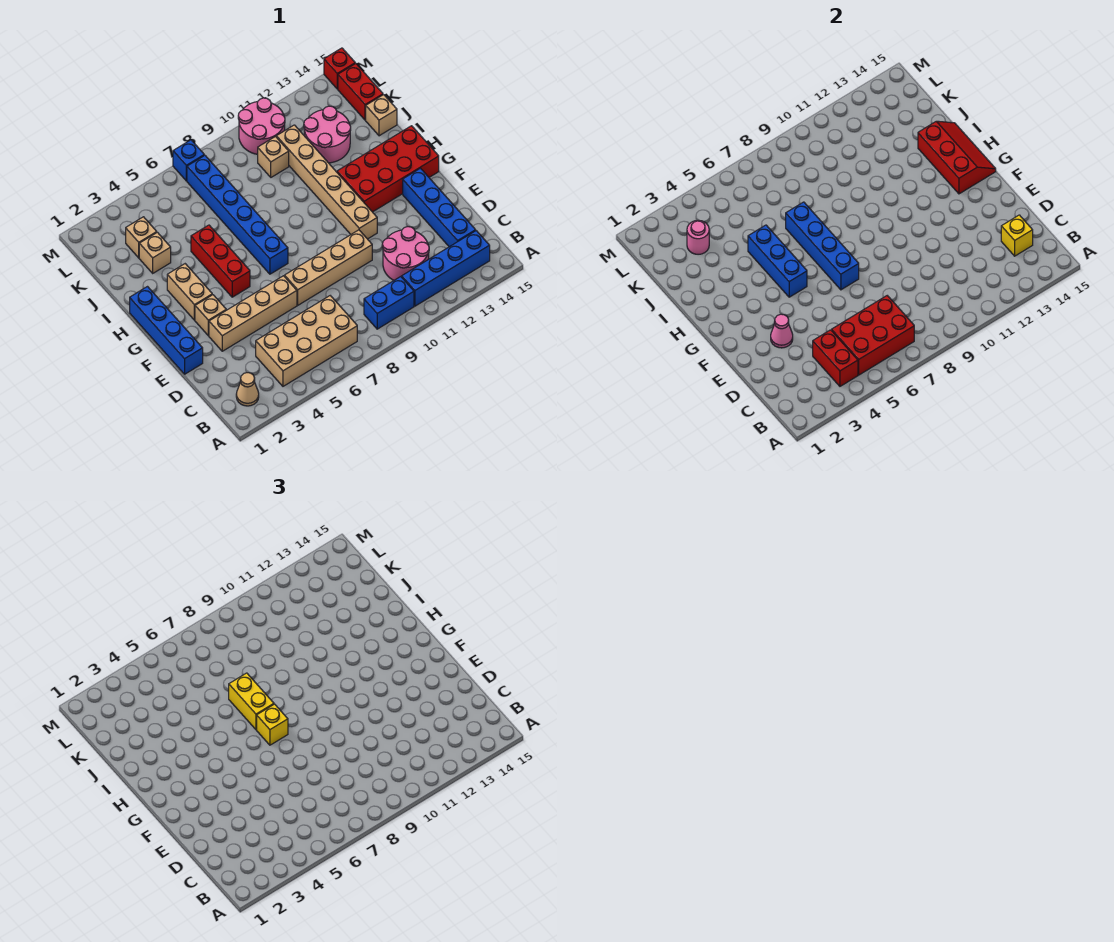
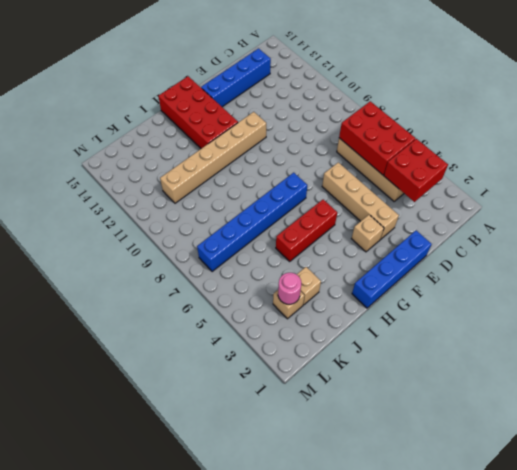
red brick B3:C4 level 2 -> red brick B4:C4 level 2
none -> tan cone B2 level 1
none -> blue brick B9:B10 level 1
none -> blue brick B11:B14 level 1
none -> pink round brick C11:D12 level 1

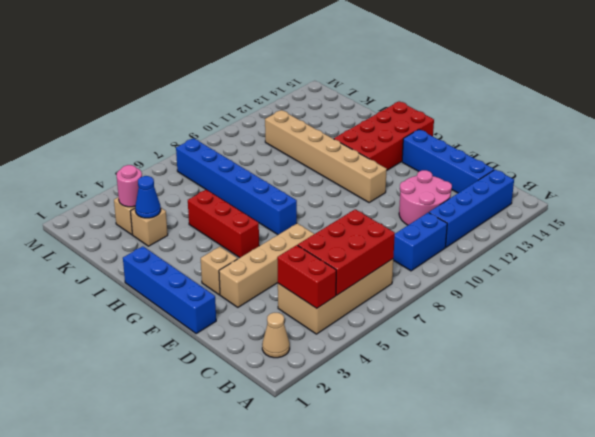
blue cone J3 level 2 -> none
none -> tan brick E7:E10 level 1
none -> tan brick G3:H3 level 1
none -> pink round brick J12:K13 level 1
none -> tan brick J15 level 1

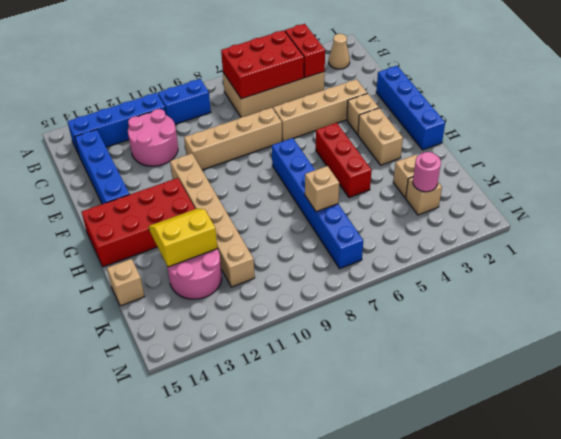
yellow slope I12:J13 level 2 top J -> none
tan brick J7 level 2 -> tan brick K10 level 1
none -> red brick K15:L15 level 1
none -> pink round brick L10:M11 level 1
none -> blue brick M7 level 1
none -> red brick M15 level 1

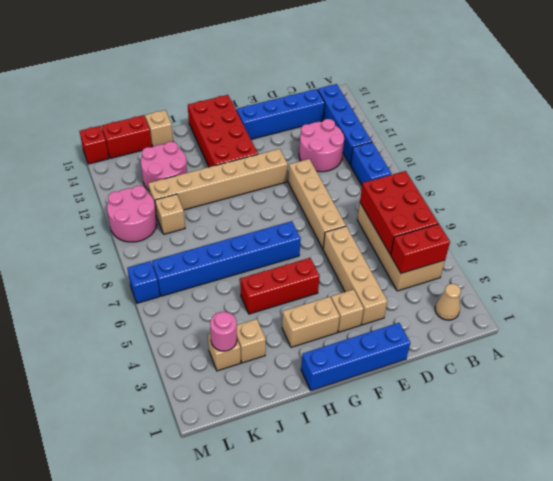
none -> yellow brick C14 level 2
none -> pink cone E3 level 2
none -> blue brick F7:I7 level 2
none -> blue brick G5:I5 level 2

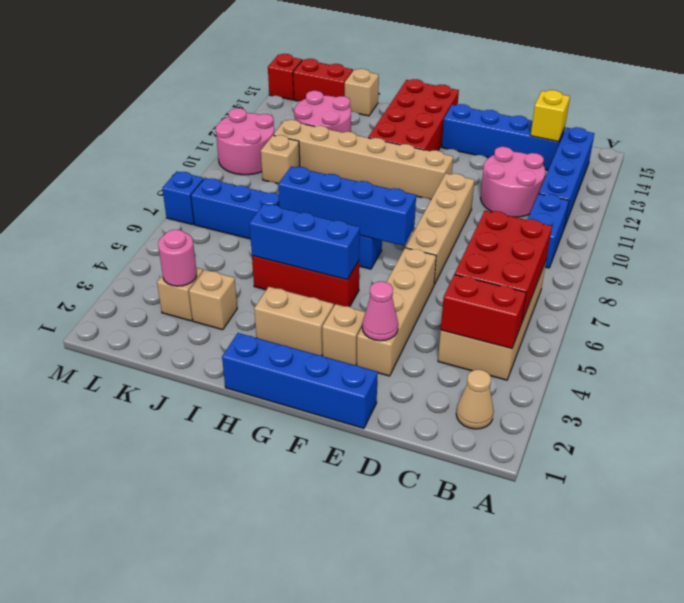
none -> red slope G14:I15 level 2 top 14
none -> yellow brick G7 level 3
none -> yellow brick H7:I7 level 3

